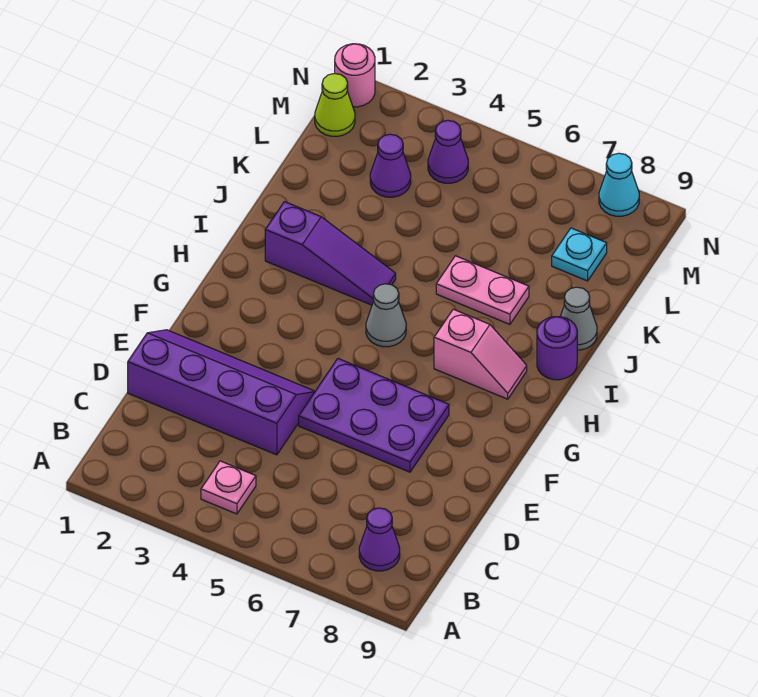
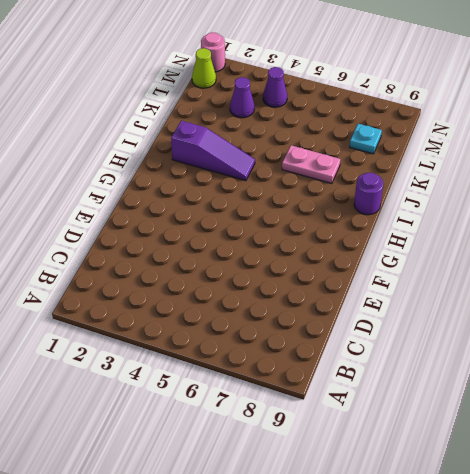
none -> pink plate B4 level 1
none -> purple cone B8 level 1
none -> purple slope D1:E4 level 1 top D

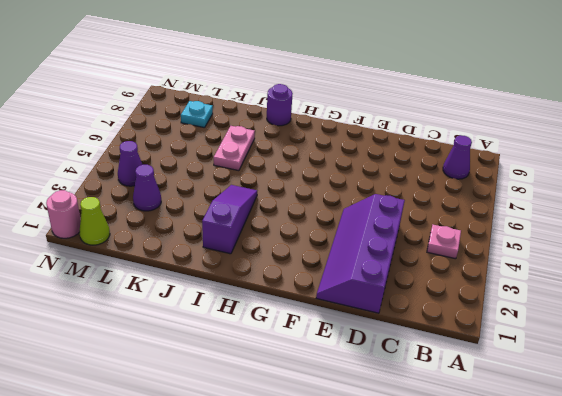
none -> purple plate E5:F7 level 1
none -> grey cone H5 level 1
none -> pink slope H7:H8 level 1 top 7

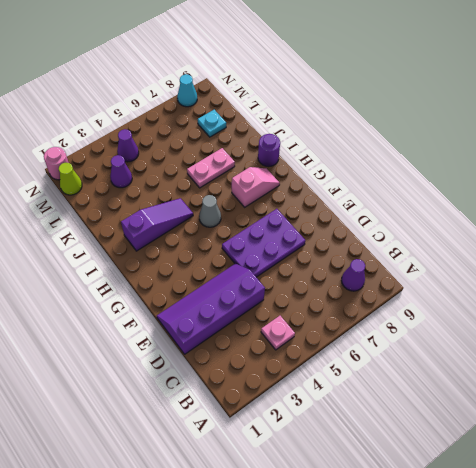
none -> grey cone J9 level 1

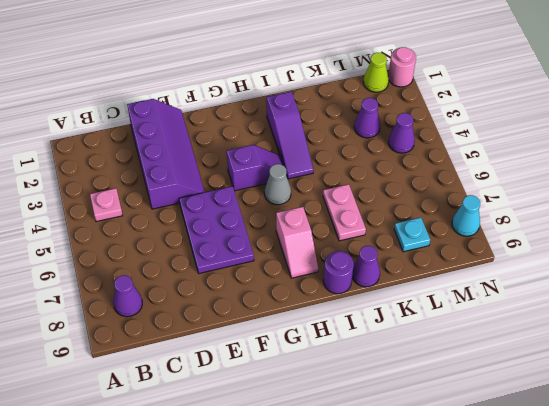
purple slope G4:H4 level 1 top G -> none
purple cone J9 level 1 -> grey cone J9 level 1

